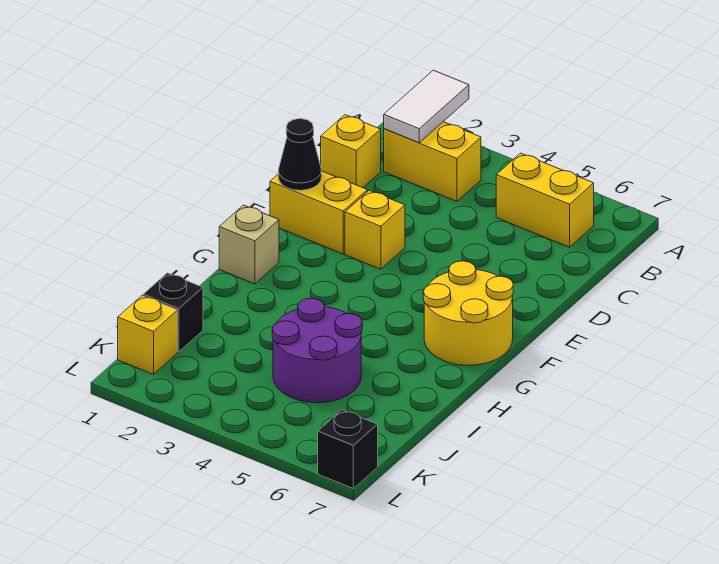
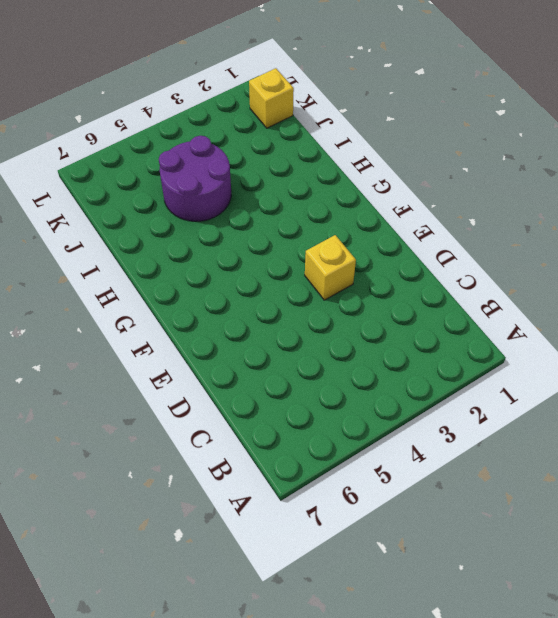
none -> yellow brick B2:B3 level 1
none -> yellow brick B5:B6 level 1
none -> yellow brick C1 level 1

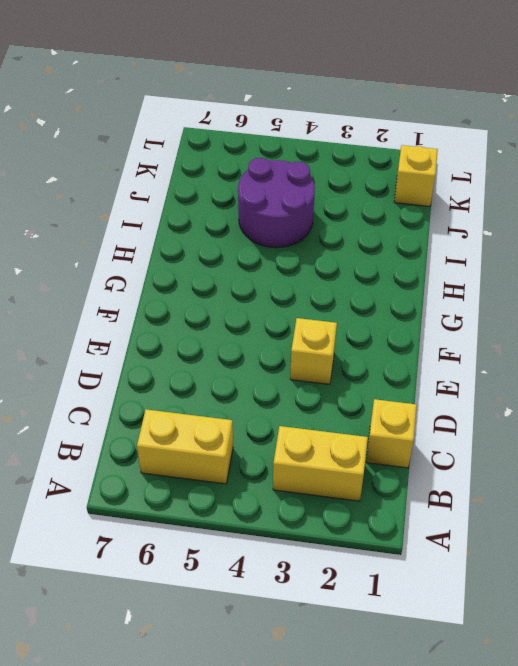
none -> yellow brick E1:E2 level 1
none -> yellow round brick F6:G7 level 1
none -> tan brick G1 level 1

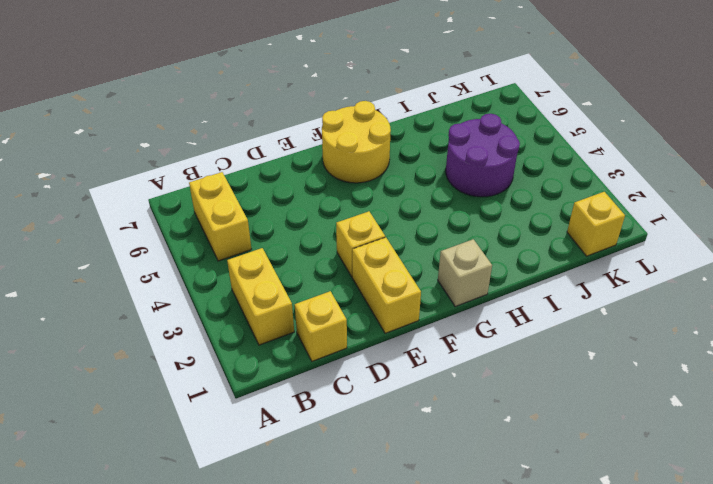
none -> black brick J1 level 1
none -> black brick L7 level 1
none -> white tile A2:B2 level 2

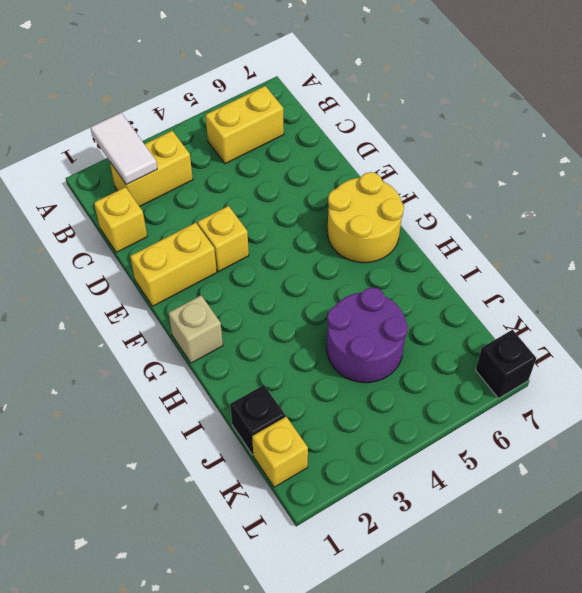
none -> black cone E1 level 2

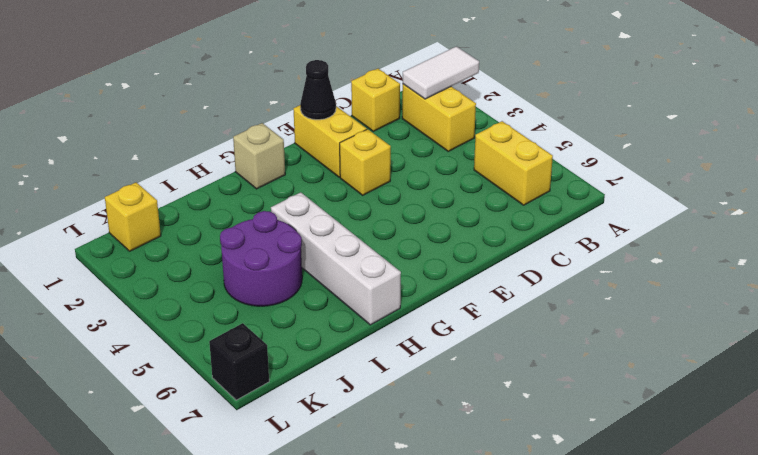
white brick H4:H7 level 1 -> none
none -> yellow round brick F6:G7 level 1
none -> black brick J1 level 1

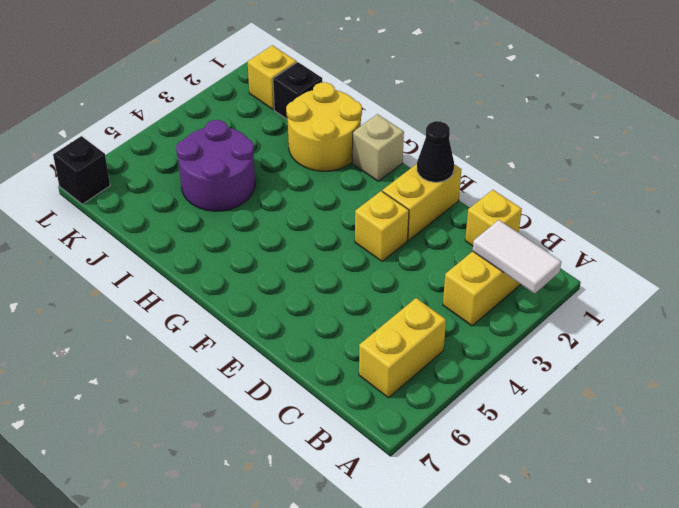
yellow round brick H1:I2 level 1 -> yellow round brick F6:G7 level 1

